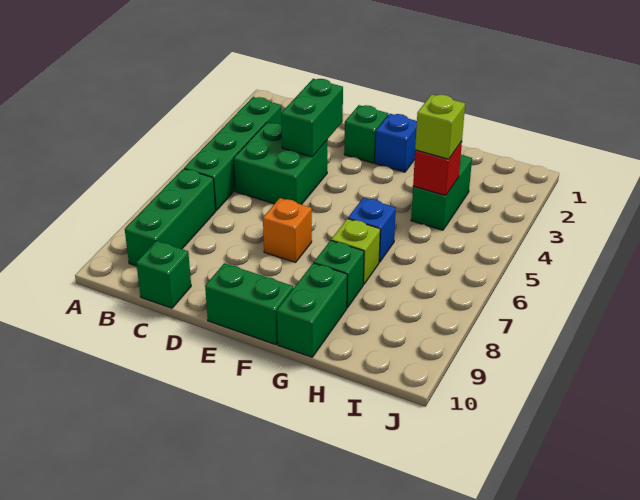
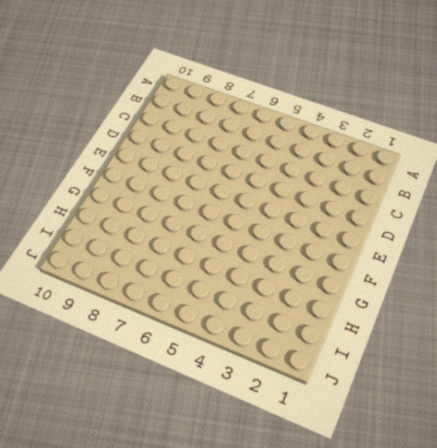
none -> green brick B3:B6 level 1
none -> green brick B7:B9 level 1
none -> green brick C4:D5 level 1

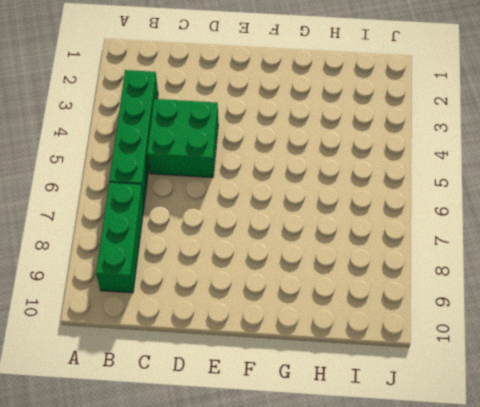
none -> green brick C10 level 1
none -> green brick E2 level 1
none -> orange brick E7 level 1

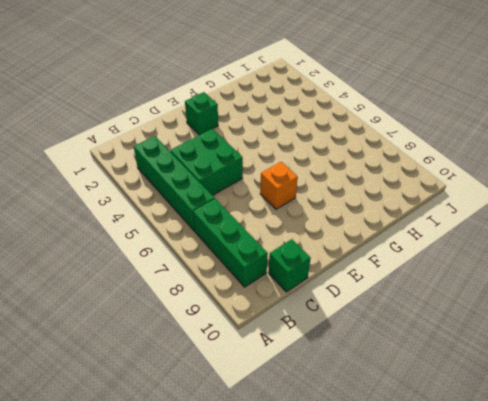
none -> green brick E10:F10 level 1
none -> blue brick F2 level 1
none -> blue brick G6 level 1

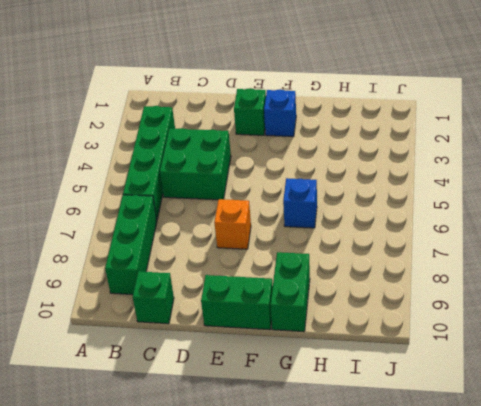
none -> lime brick G7 level 1
none -> green brick G8 level 1
none -> green brick H3:H4 level 1

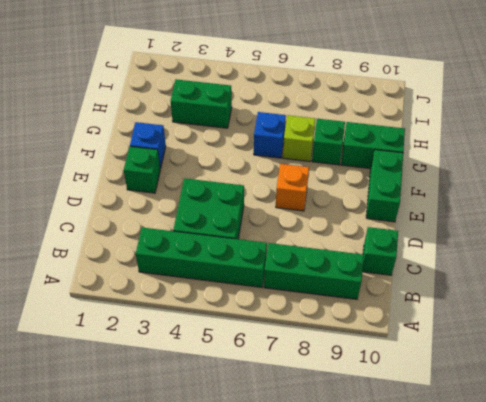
none -> green brick D3:D4 level 2
none -> red brick H4 level 2
none -> lime brick H4 level 3

